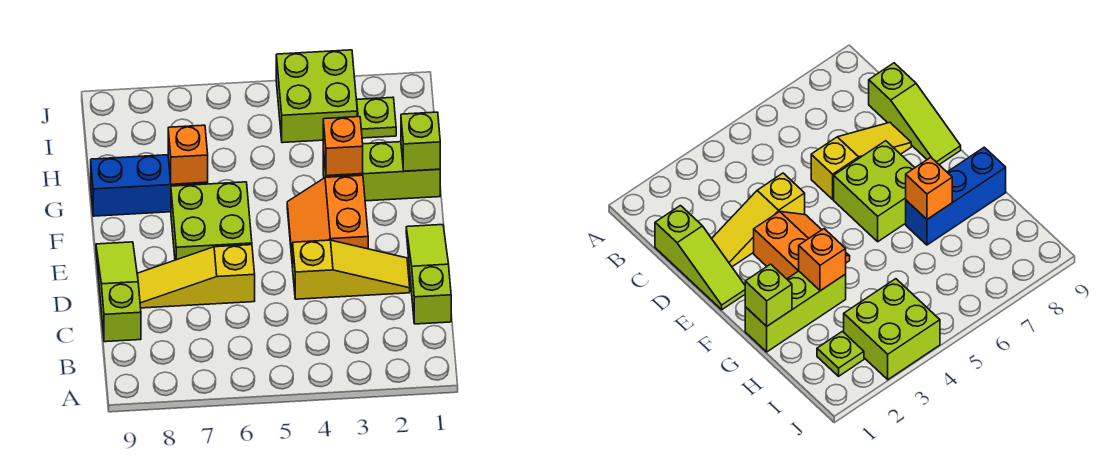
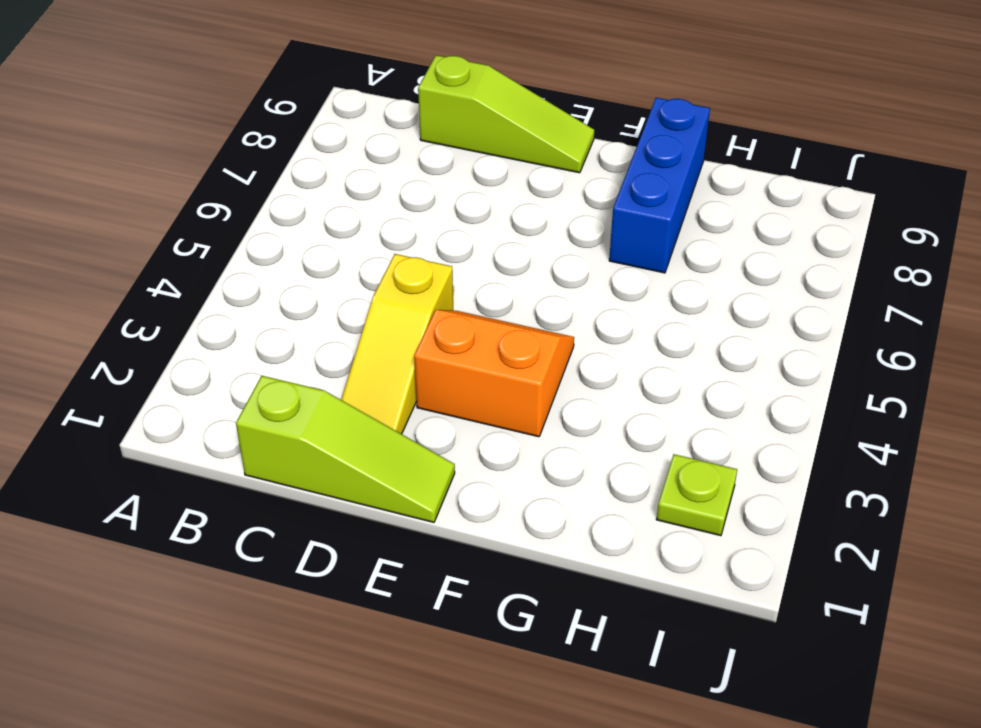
none -> yellow slope D6:D8 level 1 top 6
none -> lime brick E6:F7 level 1
none -> lime brick G1:G3 level 1

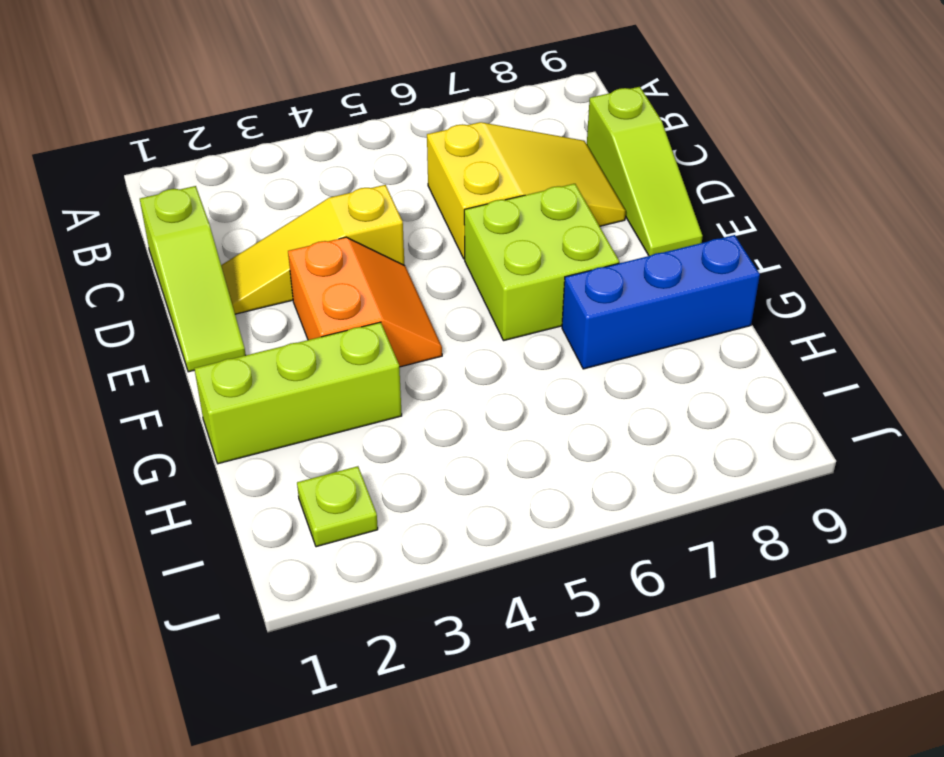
yellow slope C6:D8 level 1 top 6 -> yellow slope D6:D8 level 1 top 6
none -> lime brick I3:J4 level 1
none -> lime brick G1 level 2
none -> orange brick G3 level 2

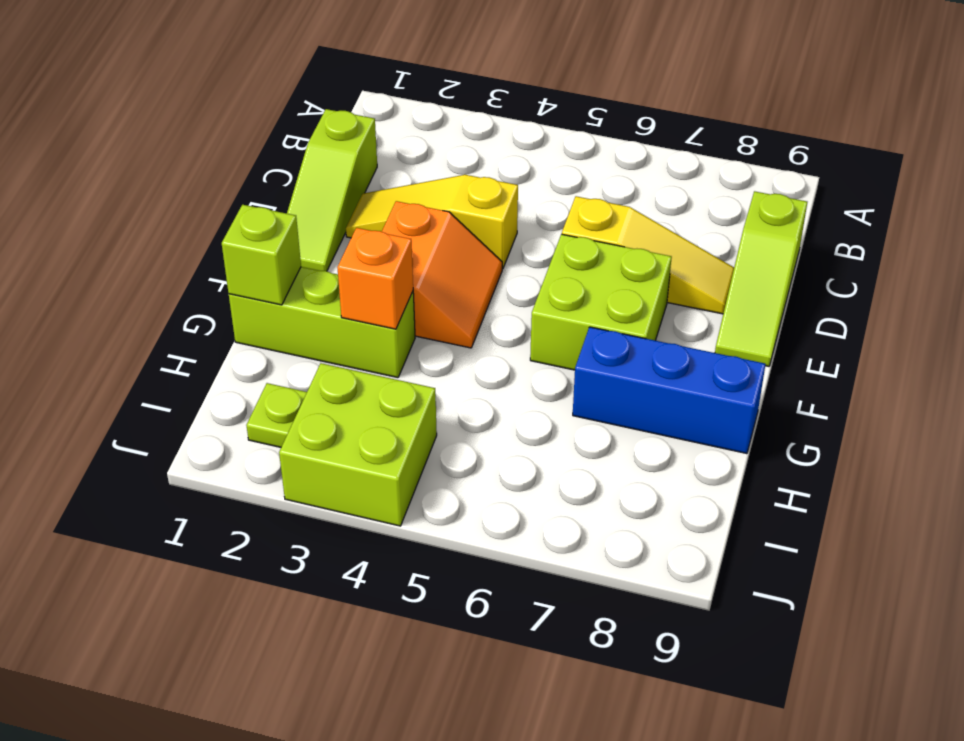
none -> orange brick G7 level 2

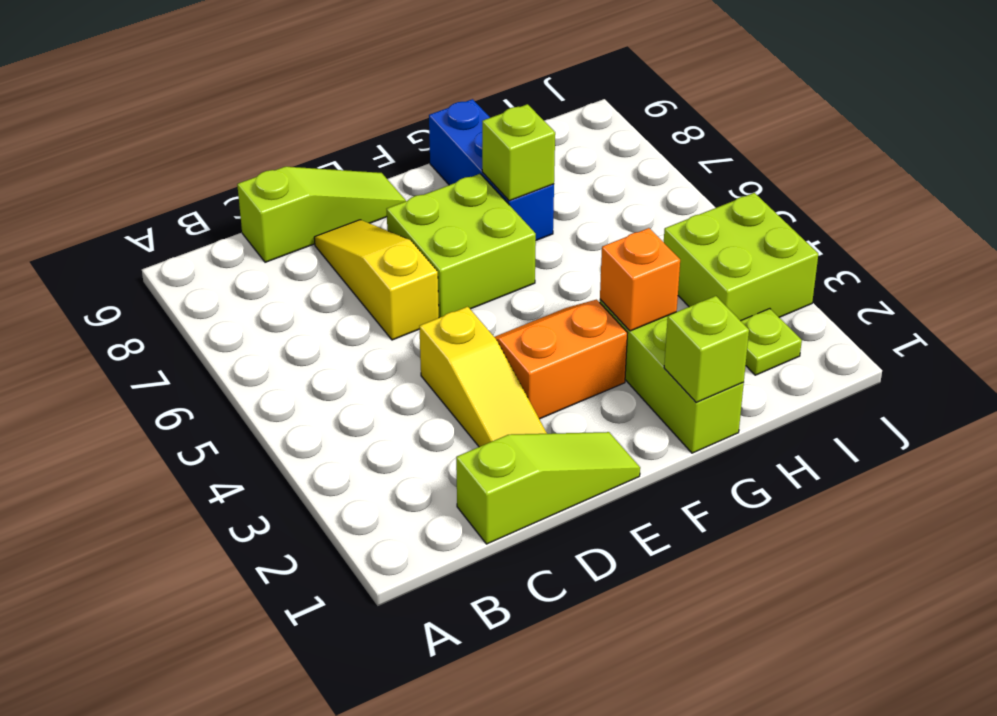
lime brick G7 level 2 -> orange brick G7 level 2

